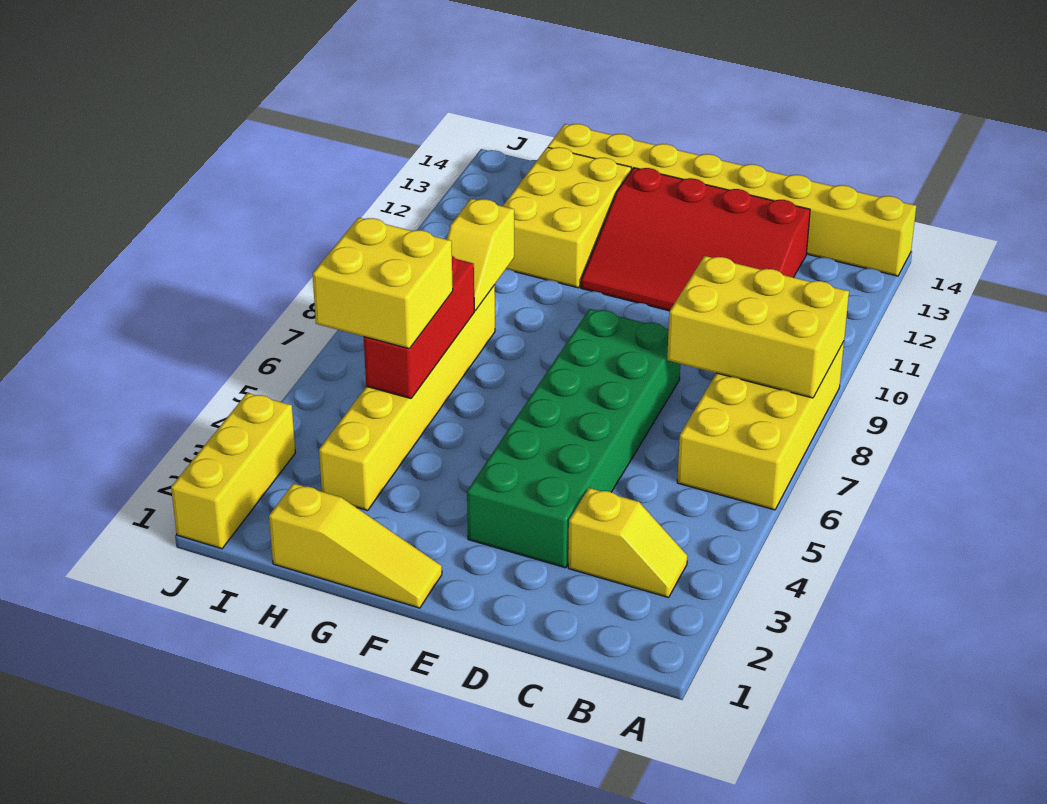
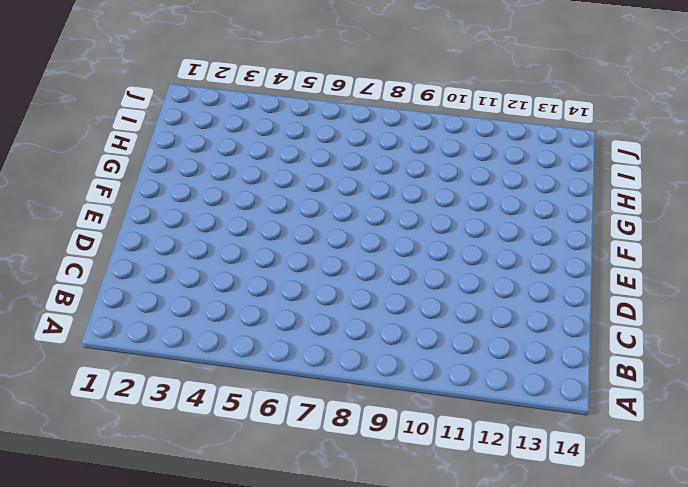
none -> yellow brick A6:B9 level 1
none -> yellow brick A14:H14 level 1
none -> yellow slope B3:C3 level 1 top C

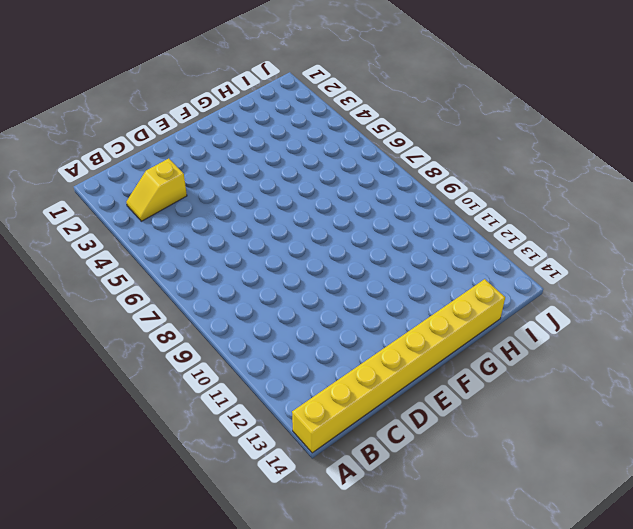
none -> yellow brick A6:B9 level 1
none -> red slope C11:F13 level 1 top 13
none -> green brick D3:E8 level 1

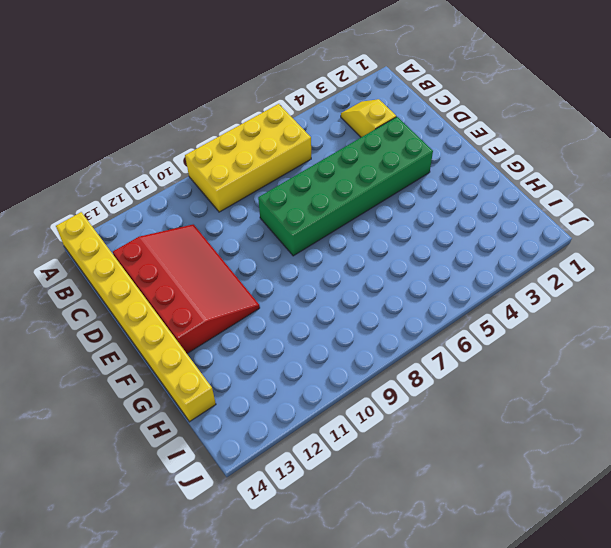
none -> yellow slope F1:H1 level 1 top H
none -> yellow brick G11:H13 level 1
none -> yellow brick H3:H8 level 1

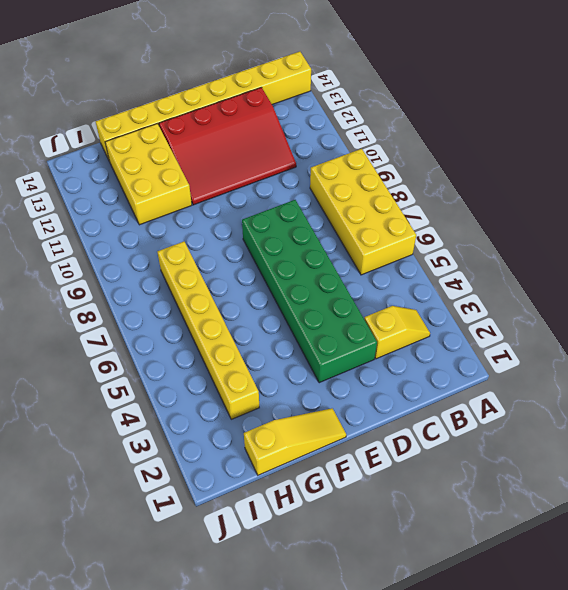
none -> yellow brick J1:J3 level 1
none -> yellow brick A8:C9 level 2
none -> red brick H5:H7 level 2

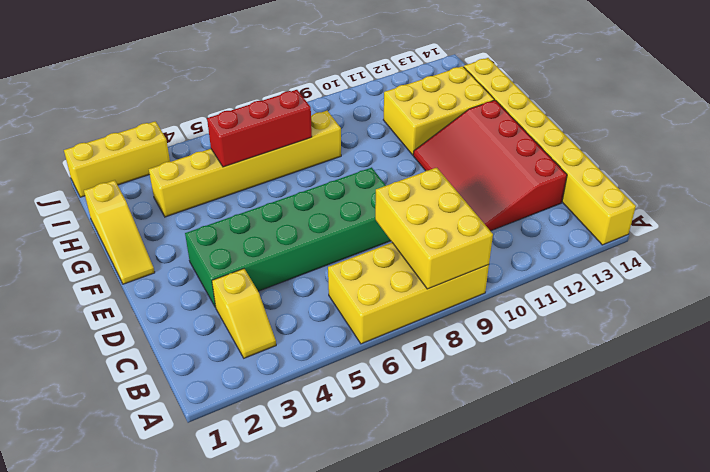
none -> yellow slope H8:H9 level 2 top 9
none -> yellow brick H5:I6 level 3

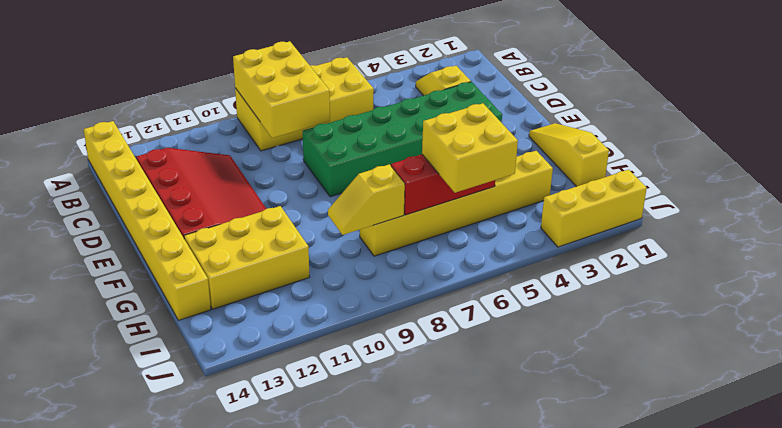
yellow slope H8:H9 level 2 top 8 -> yellow slope H8:H9 level 2 top 9

